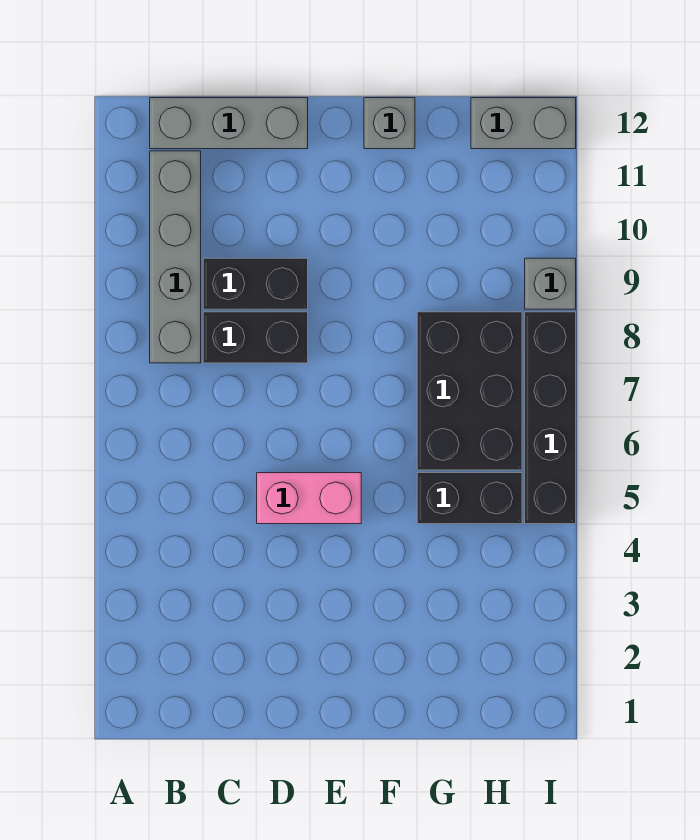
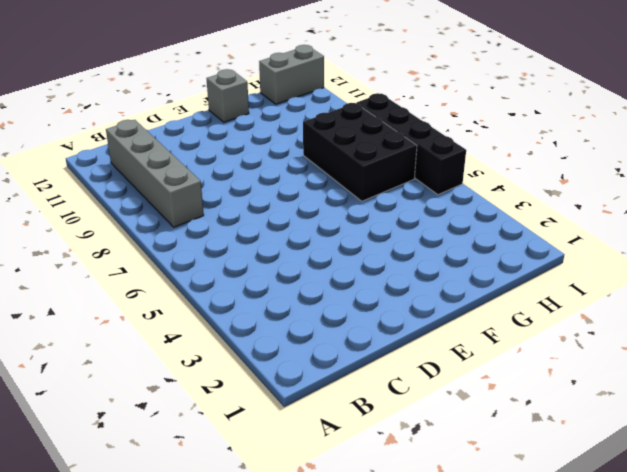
none -> grey brick B12:D12 level 1
none -> black brick C8:D8 level 1

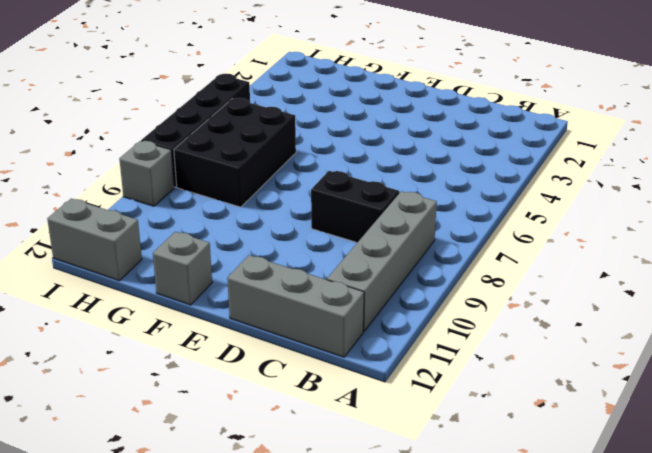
none -> black brick C9:D9 level 1
none -> pink brick D5:E5 level 1

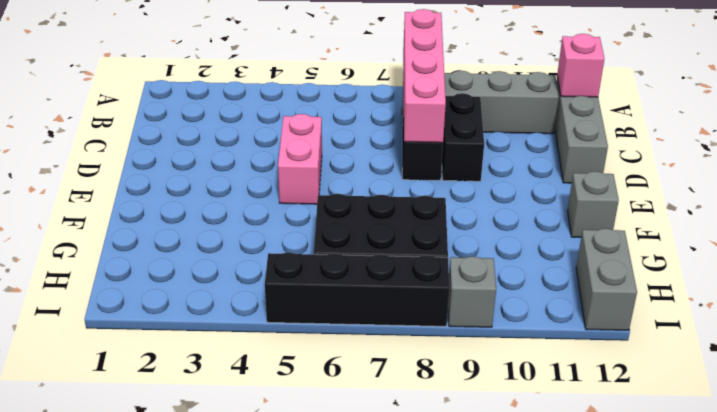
pink brick A8:D8 level 2 -> none
pink brick B12 level 2 -> none
none -> black brick G5:H5 level 1

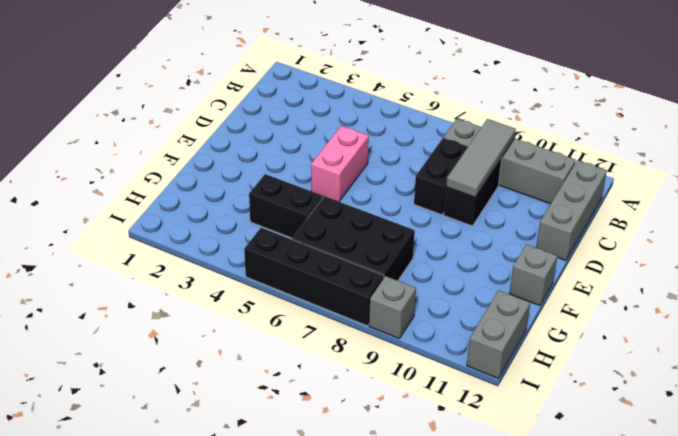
grey tile B9:D9 level 2 -> none
black brick G4:G5 level 1 -> black brick G5:H5 level 1

